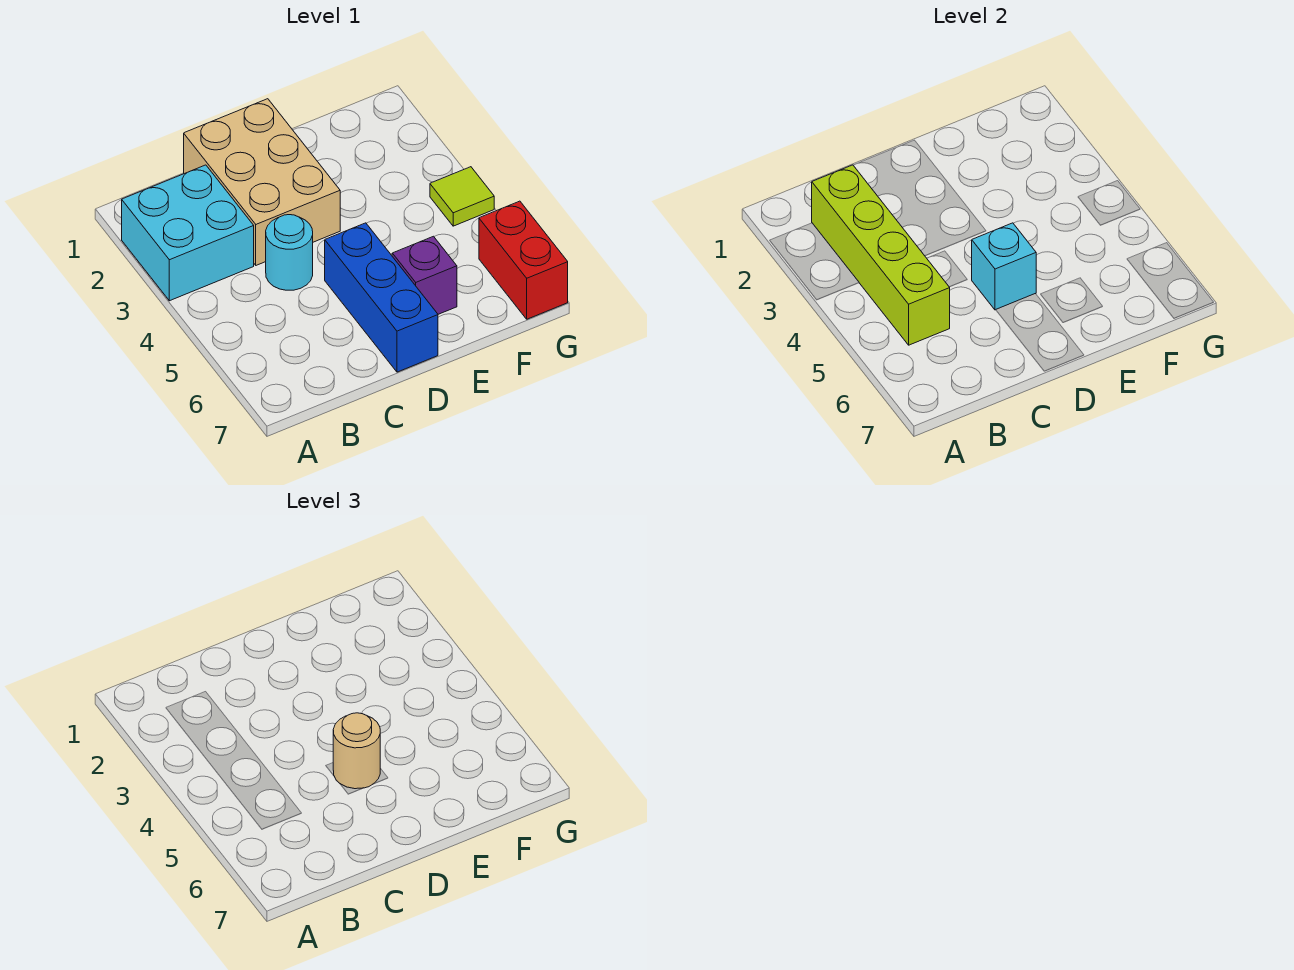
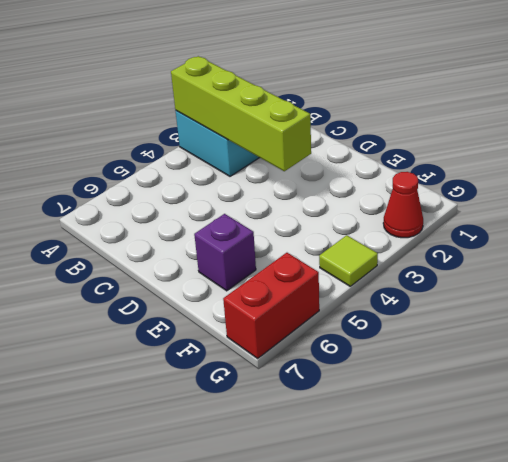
lime brick A3:D3 level 2 -> lime brick B2:B5 level 2
red cone G2 level 1 -> none
none -> tan brick C1:D3 level 1
none -> cyan round brick C4 level 1

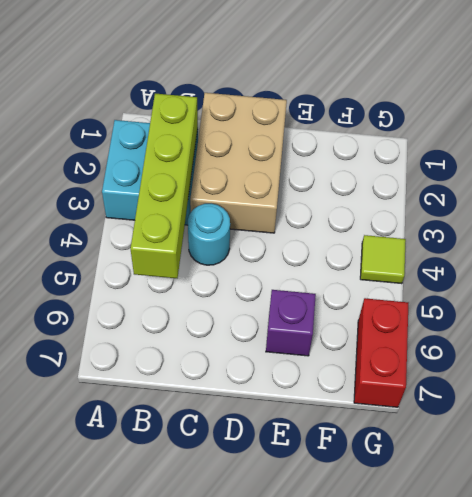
none -> blue brick D5:D7 level 1
none -> cyan brick D5 level 2

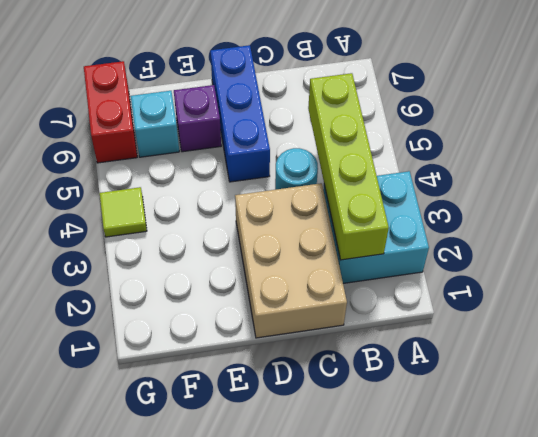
cyan brick F6 level 1 -> cyan brick D5 level 2
none -> tan round brick D5 level 3

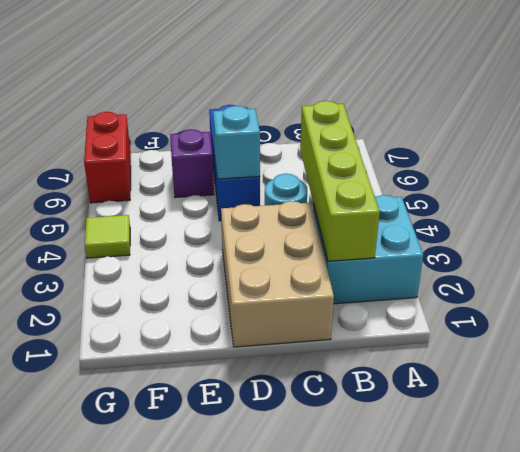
none -> tan round brick D5 level 3

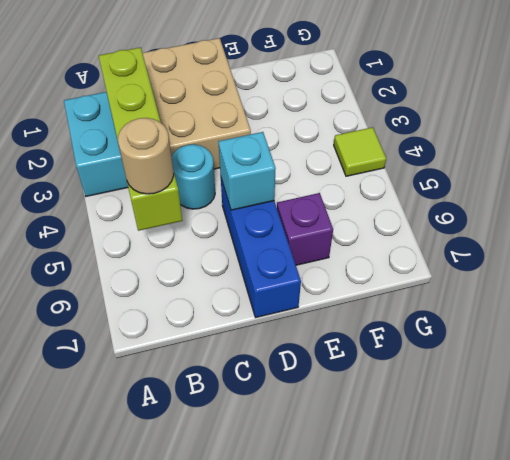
tan round brick B5 level 3 -> tan round brick D5 level 3
none -> red brick G6:G7 level 1

